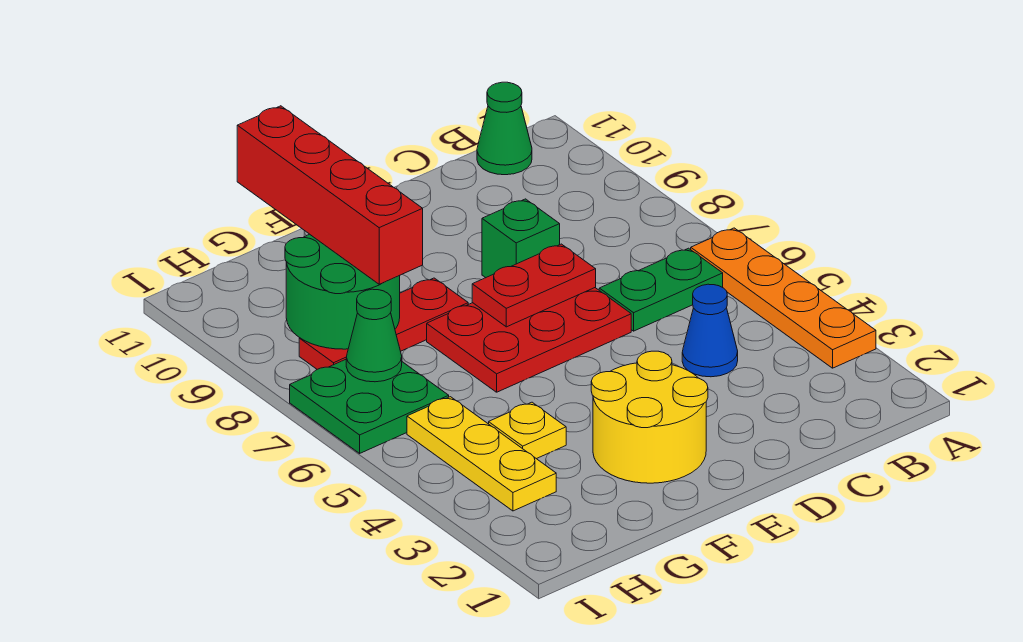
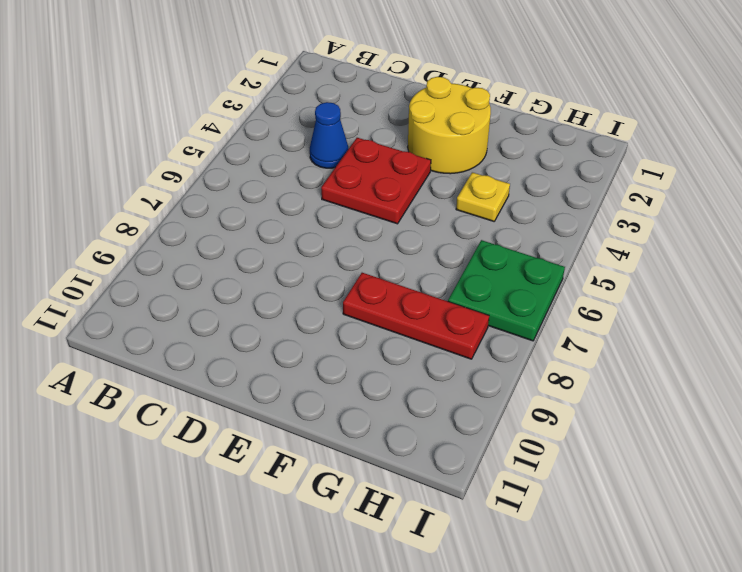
red plate D4:E5 level 1 -> none
none -> orange plate A3:A6 level 1
none -> green plate B6:C6 level 1
none -> green cone B11 level 1

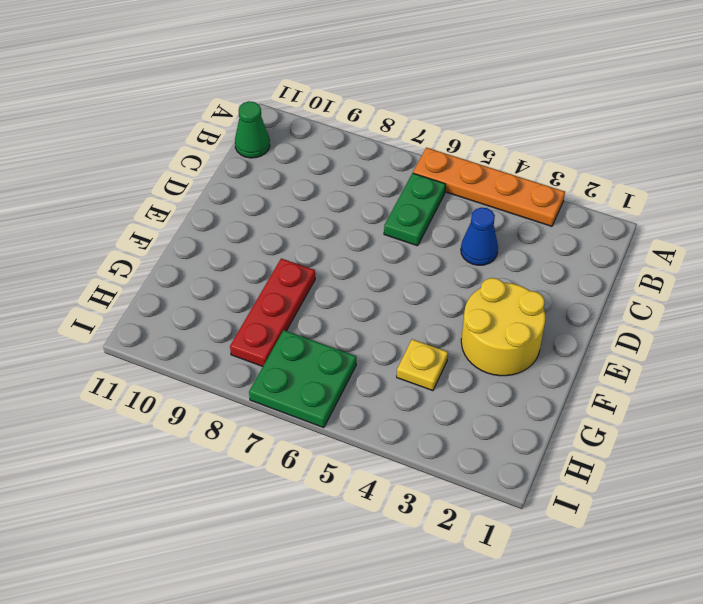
none -> red plate D6:F7 level 1
none -> green brick D8 level 1
none -> yellow plate H3:H5 level 1

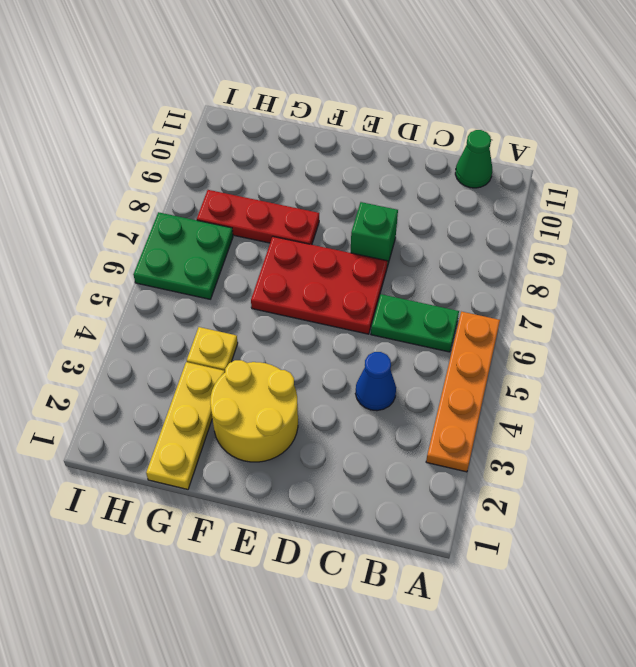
yellow plate G1:G3 level 1 -> yellow plate H3:H5 level 1
none -> red plate D7:E7 level 2
none -> green round brick G8:H9 level 2
none -> green cone H7 level 2

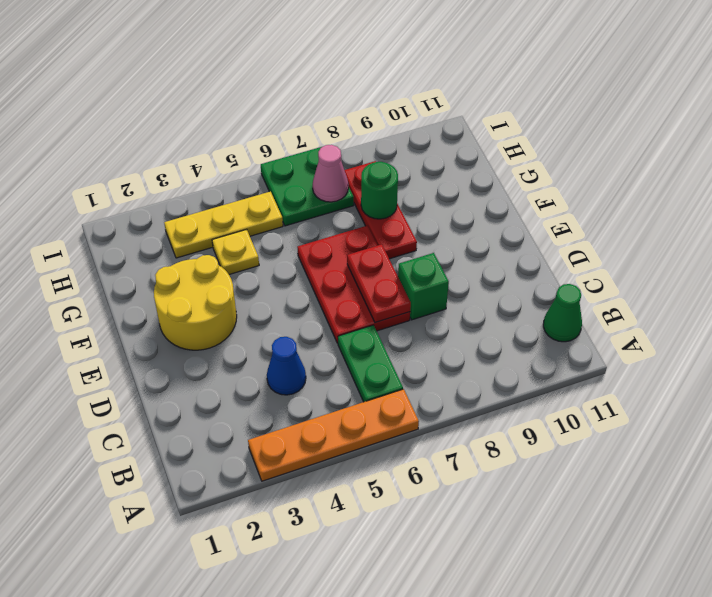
green round brick G8 level 2 -> green round brick G8:H9 level 2
pink cone H7 level 2 -> green cone H7 level 2
none -> red brick G8:G11 level 3

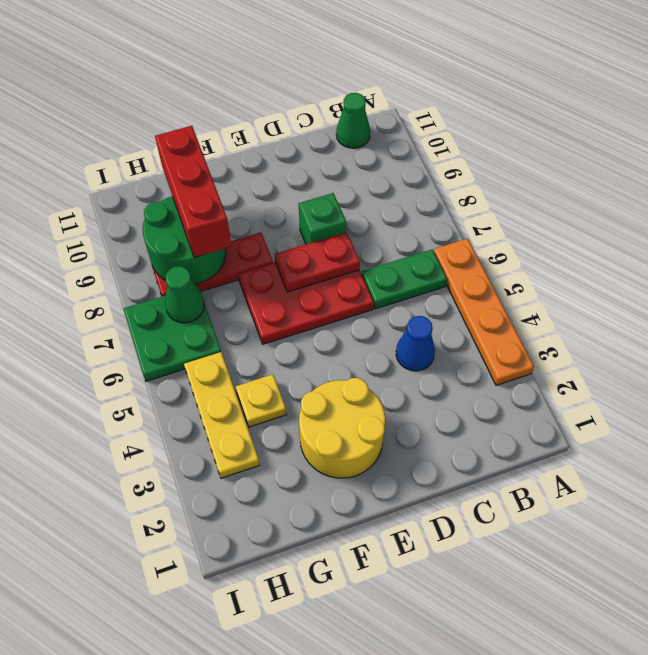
red brick G8:G10 level 3 -> red brick G8:G11 level 3

